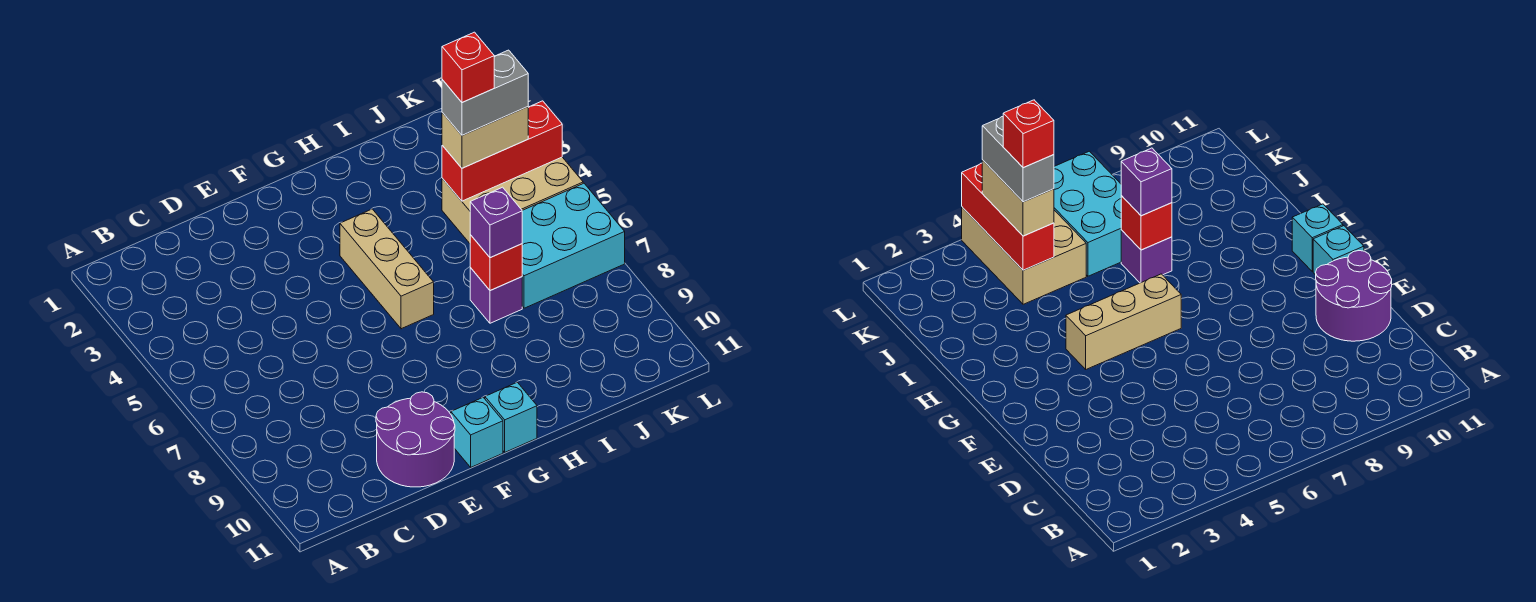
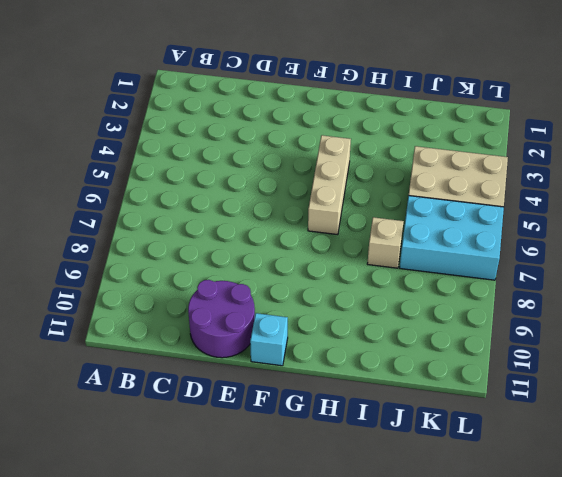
tan brick I7 level 1 -> purple brick I7 level 1
none -> cyan brick G11 level 1
none -> red brick I7 level 2
none -> red brick J4:L4 level 2

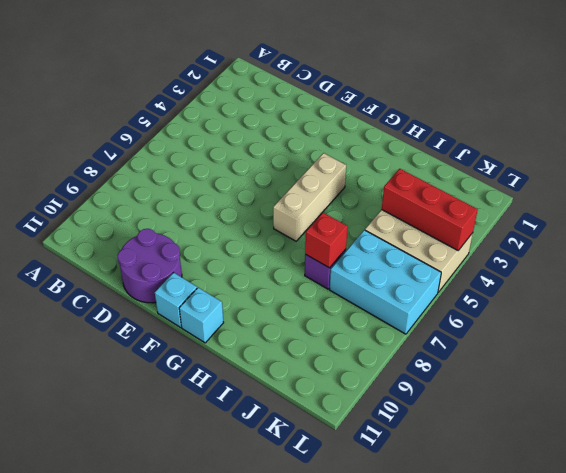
none -> purple brick I7 level 3
none -> tan brick J4:K4 level 3
none -> grey brick J4:K4 level 4

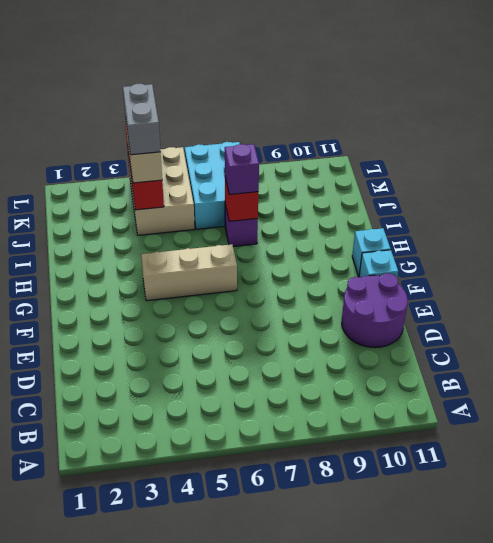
none -> red brick J4 level 5

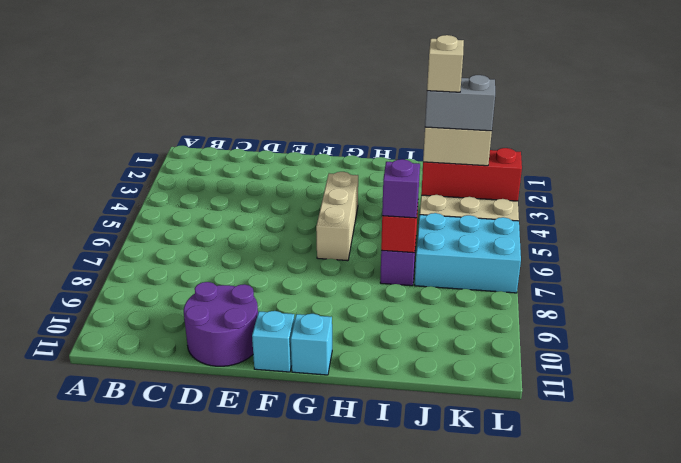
tan brick J4 level 5 -> red brick J4 level 5

